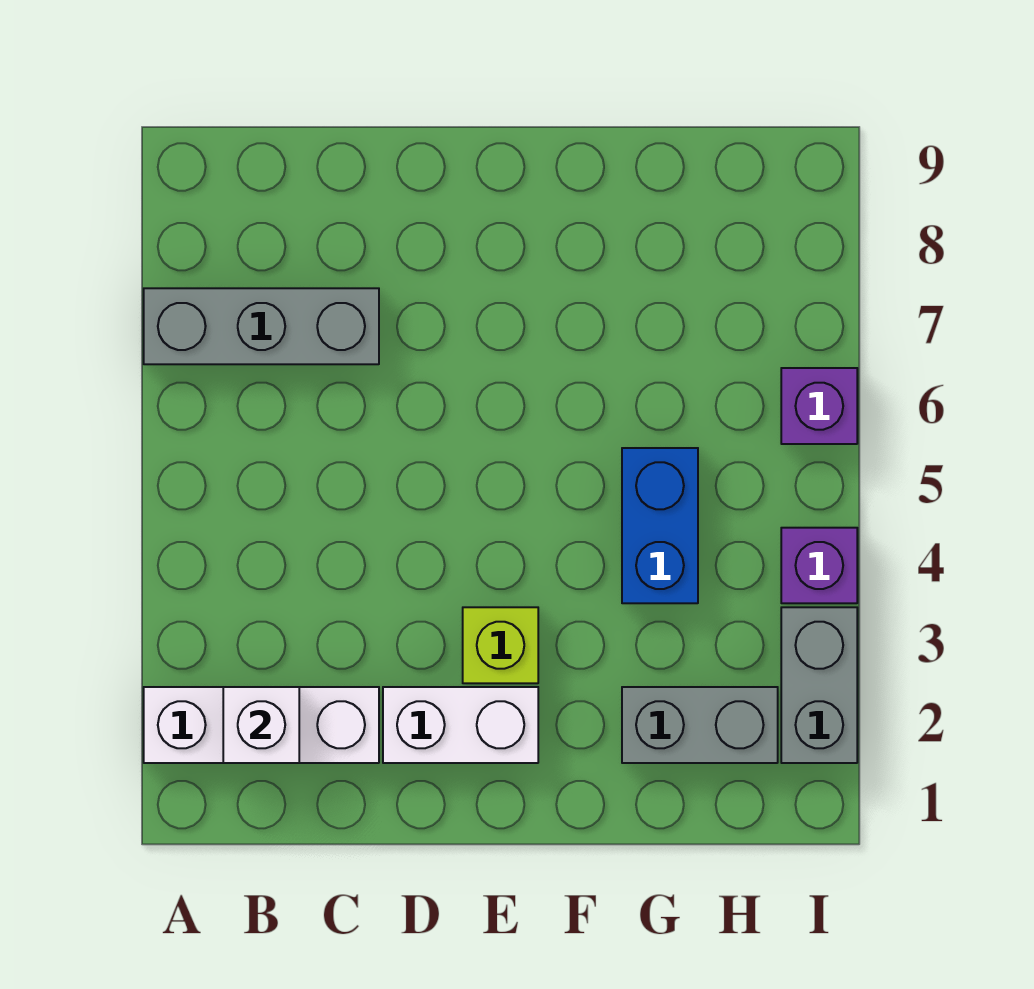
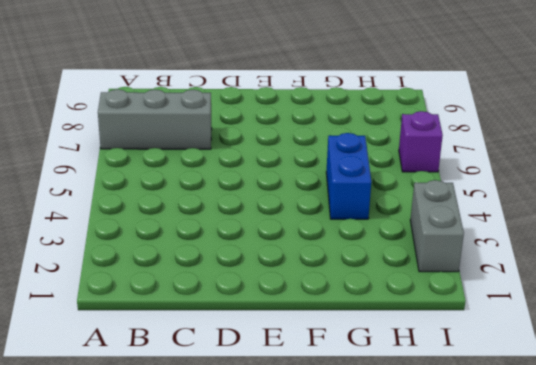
none -> white brick A2:C2 level 1
none -> white brick D2:E2 level 1

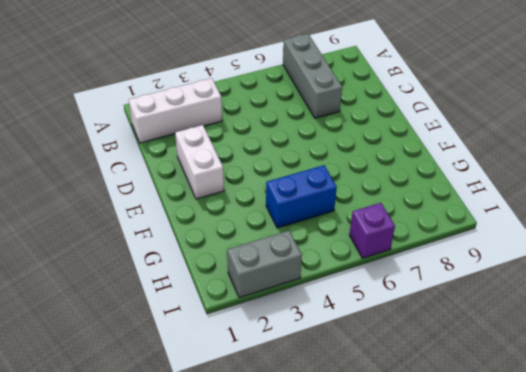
white brick B1:B3 level 1 -> white brick A2:C2 level 1
none -> lime brick E3 level 1
none -> grey brick G2:H2 level 1

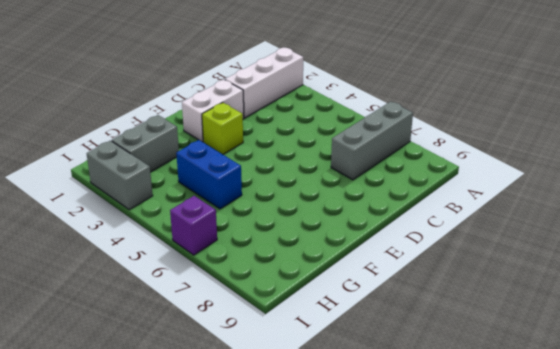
none -> purple brick I4 level 1
none -> white brick B2 level 2

